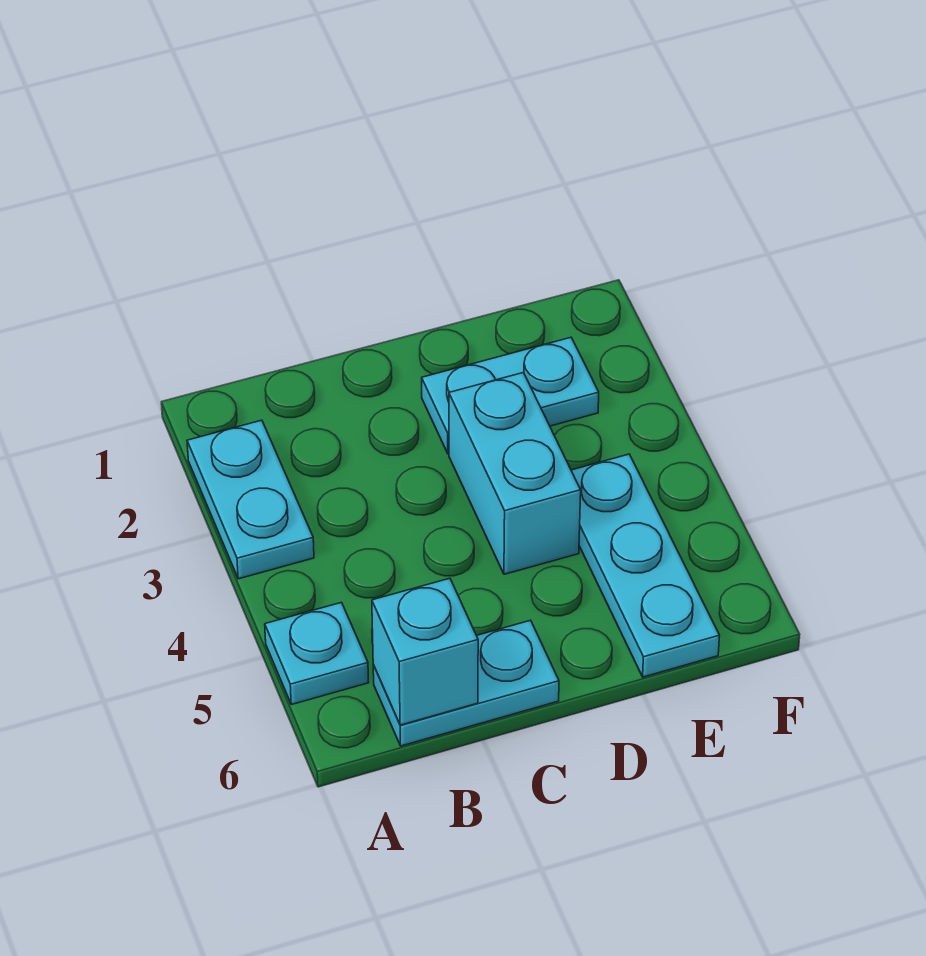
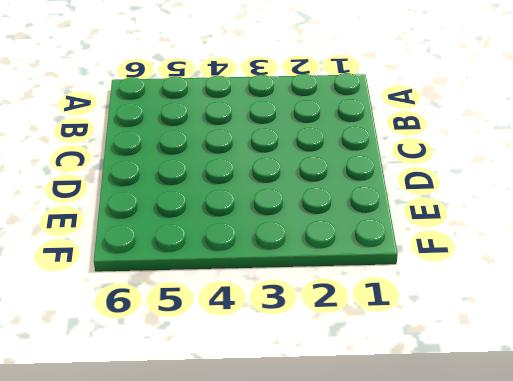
none -> cyan plate A2:A3 level 1
none -> cyan plate A5 level 1

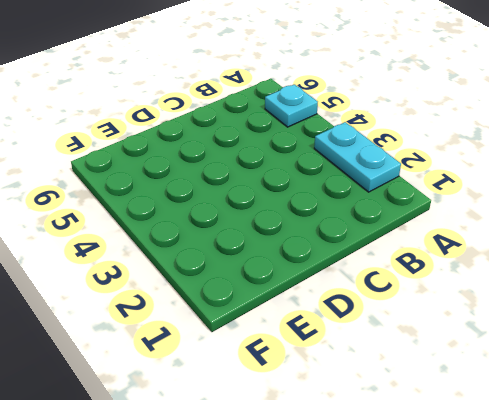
none -> cyan plate B6:C6 level 1
none -> cyan plate D2:E2 level 1

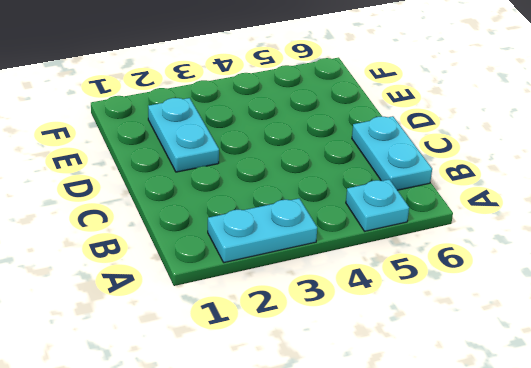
none -> cyan brick D3:D4 level 1
none -> cyan plate E4:E6 level 1

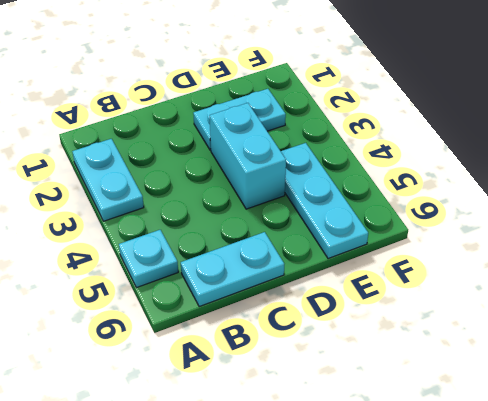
none -> cyan brick B6 level 2

